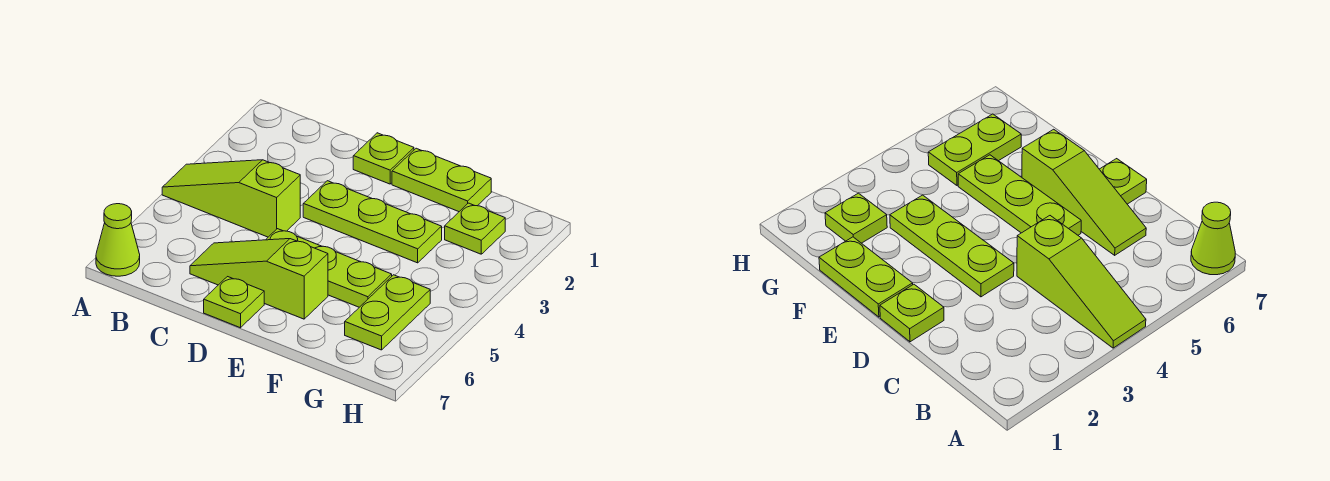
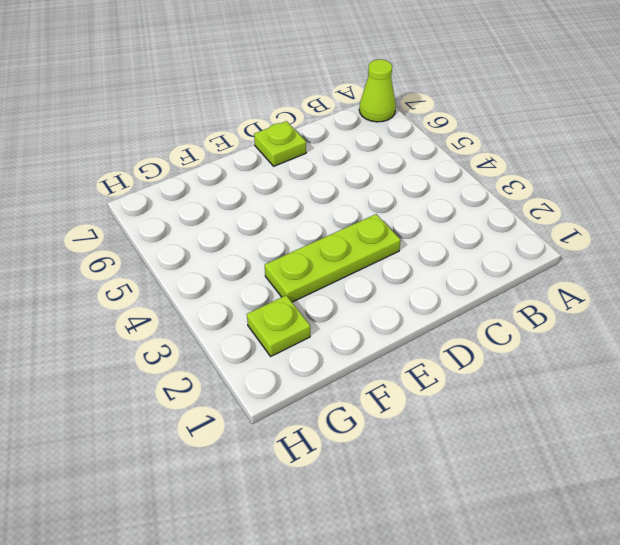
none -> lime slope A4:C4 level 1 top C
none -> lime slope C6:E6 level 1 top E

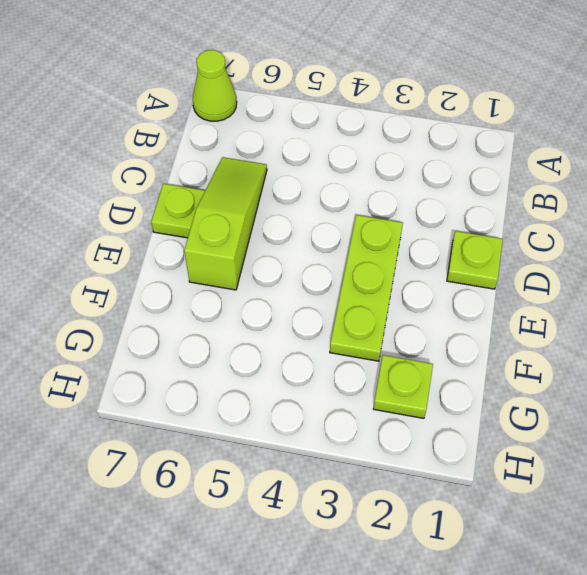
none -> lime slope A4:C4 level 1 top C
none -> lime plate D5:F5 level 1

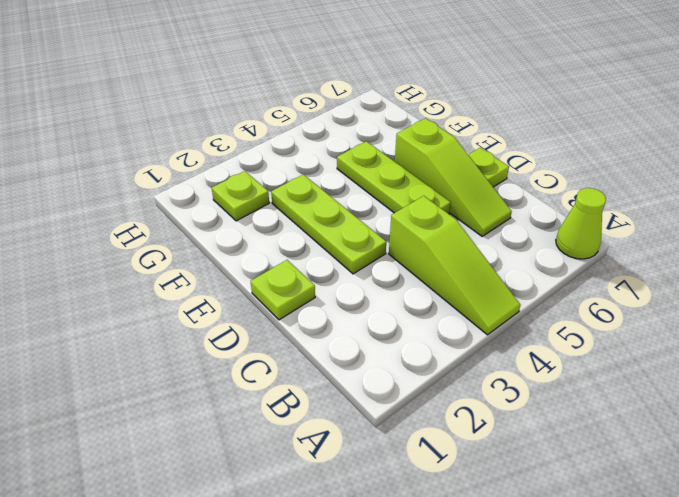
none -> lime plate E1:F1 level 1
none -> lime plate G5:G6 level 1

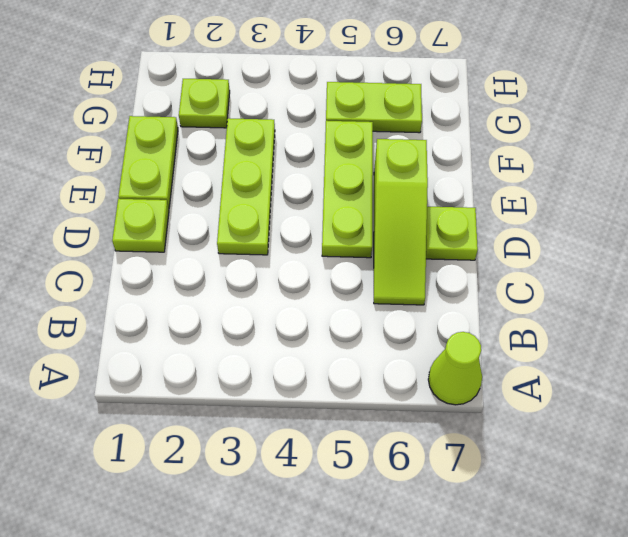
none -> lime slope A4:C4 level 1 top C

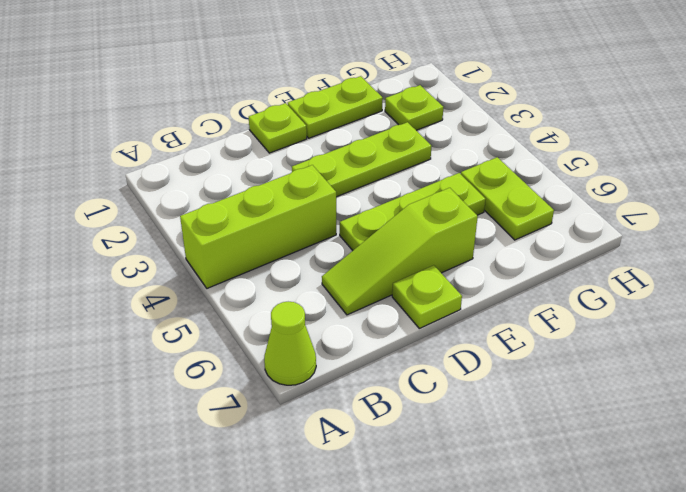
lime brick A4:C4 level 1 -> lime slope A4:C4 level 1 top C

